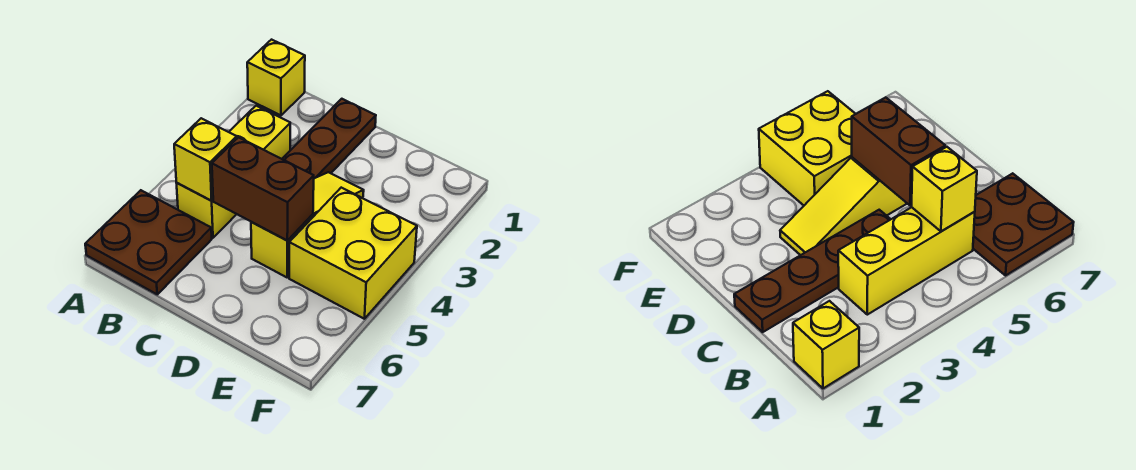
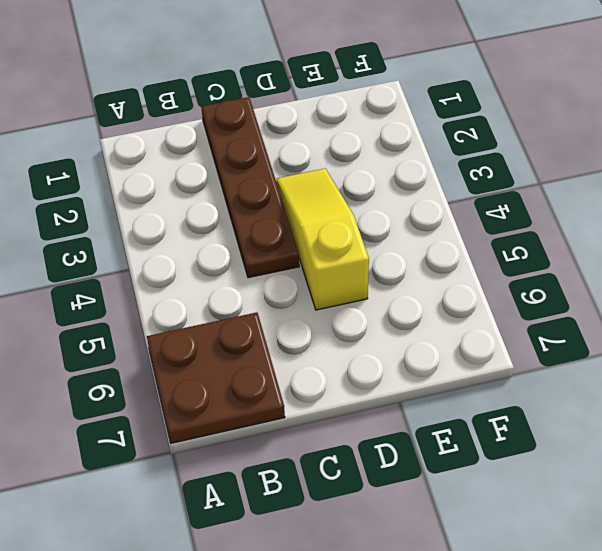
none -> yellow brick A1 level 1
none -> yellow brick B3:B5 level 1

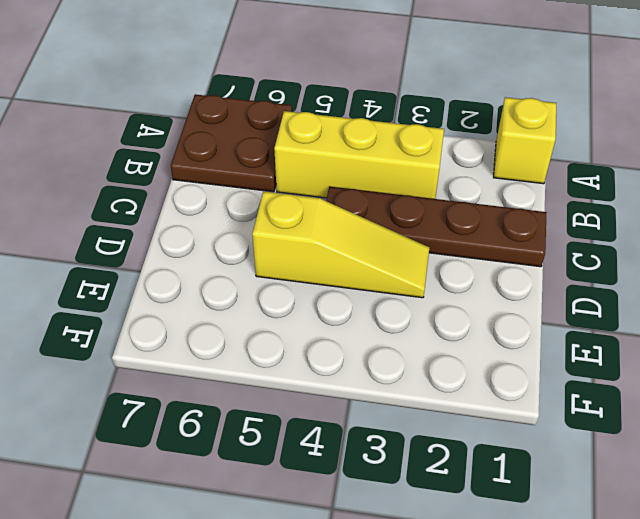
none -> yellow brick E4:F5 level 1
none -> yellow brick B5 level 2

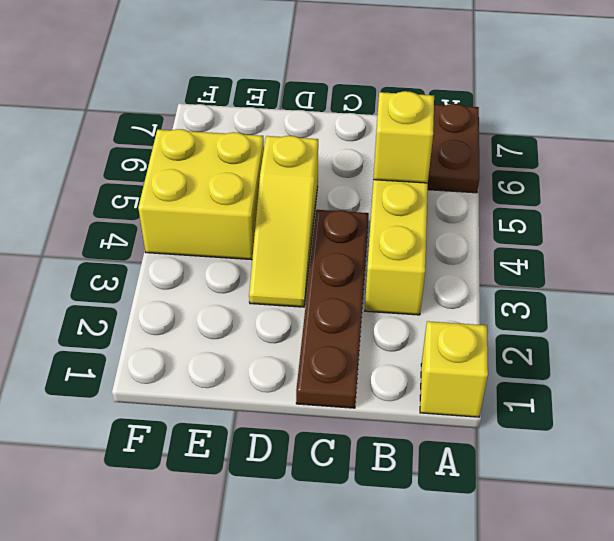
none -> brown brick C5:D5 level 2

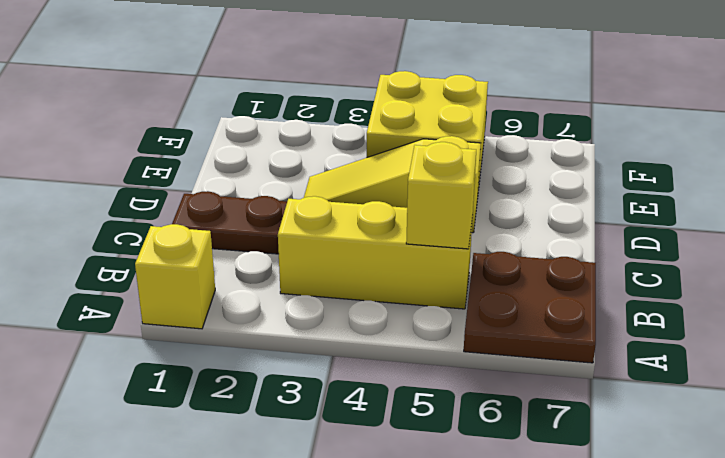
none -> brown brick C5:D5 level 2

